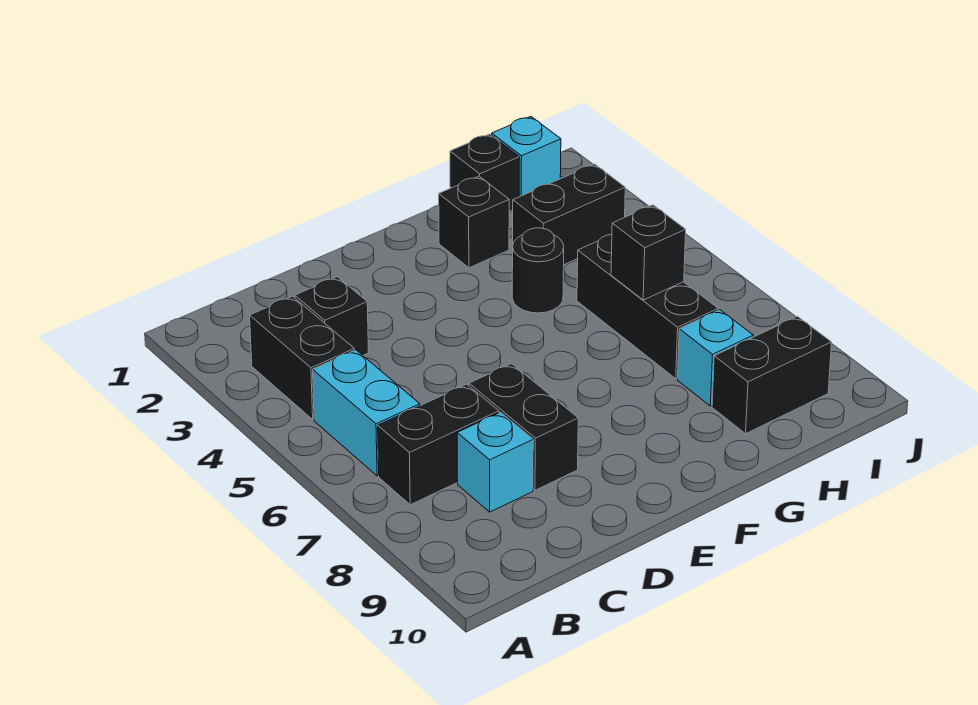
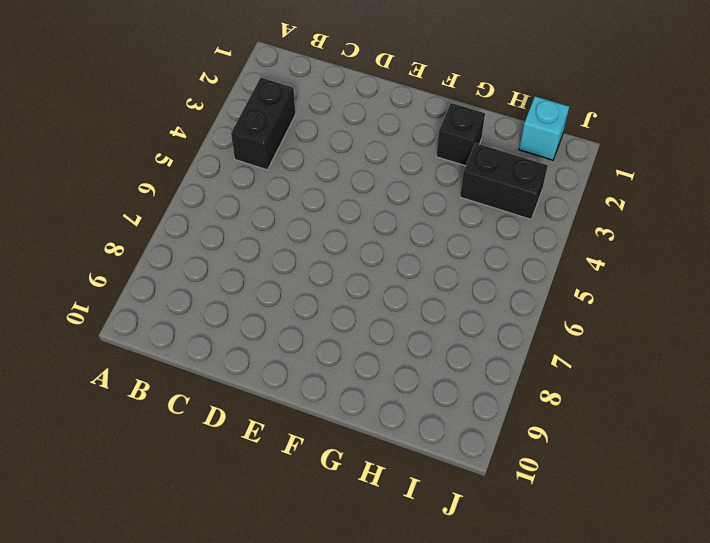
none -> cyan brick B5:B6 level 1
none -> black brick B7:C7 level 1
none -> black brick C3 level 1

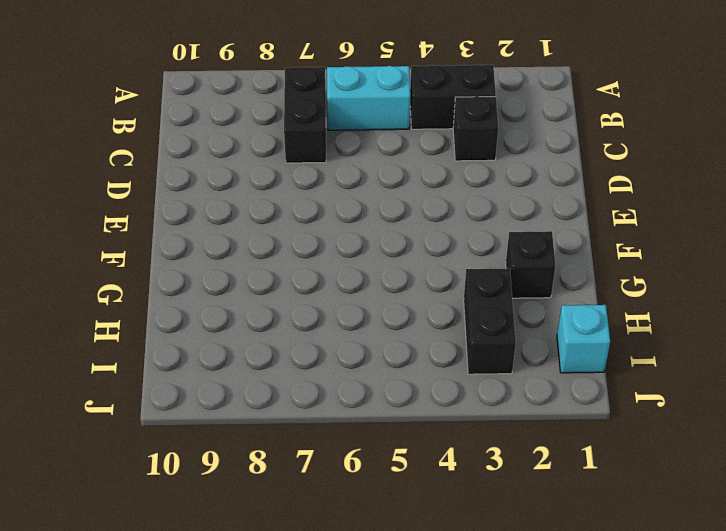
none -> cyan brick C8 level 1
none -> black brick D7:D8 level 1
none -> black round brick G4 level 1

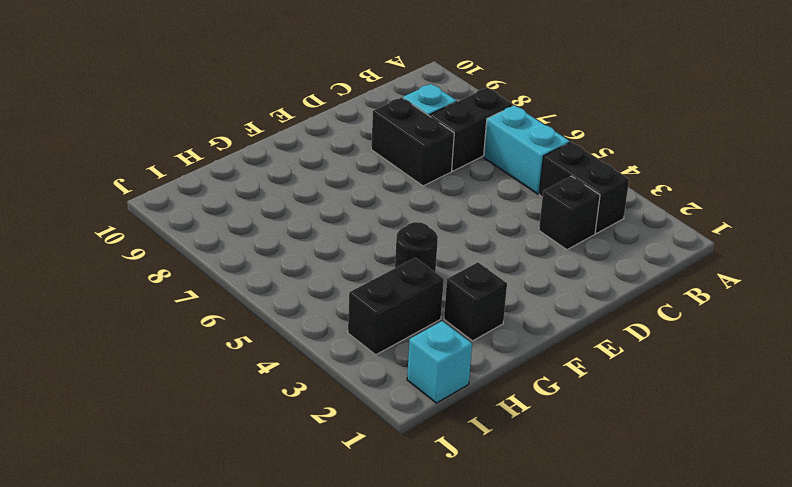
none -> black brick H1 level 1
none -> black brick H5:H7 level 1
none -> cyan brick H8 level 1

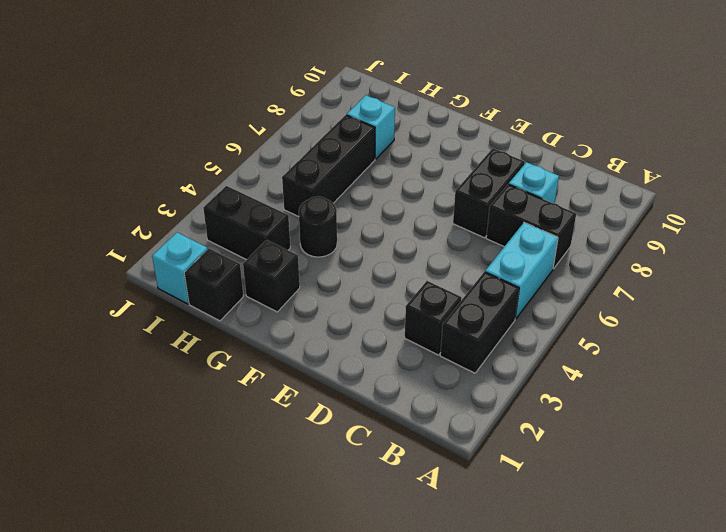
none -> black brick H9:I9 level 1
none -> black brick H6 level 2

